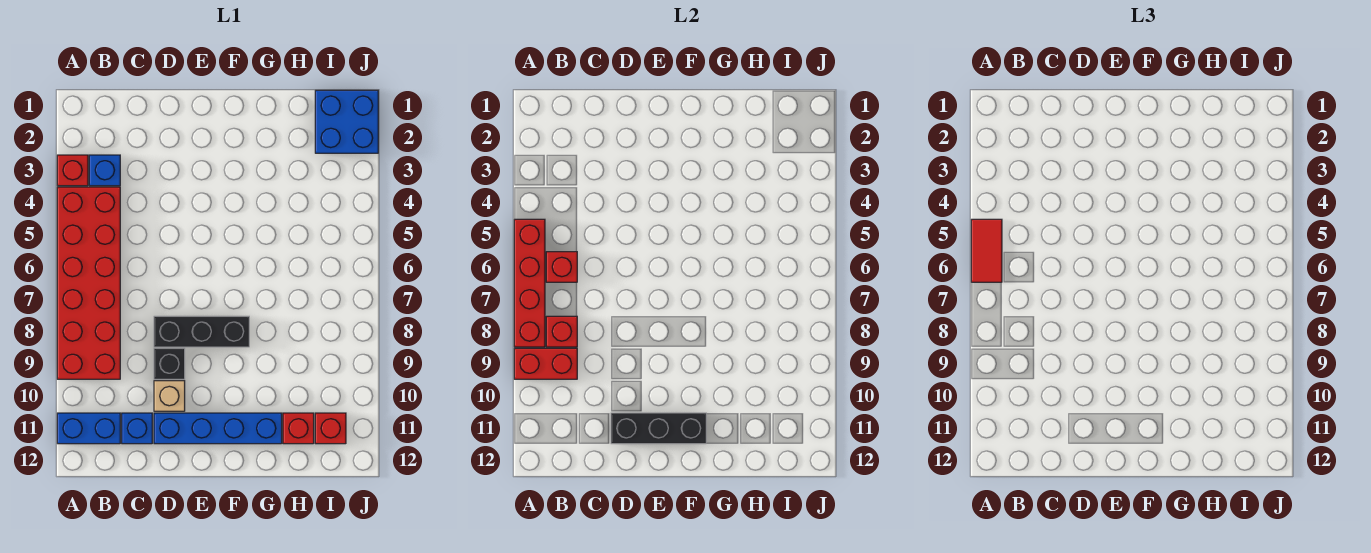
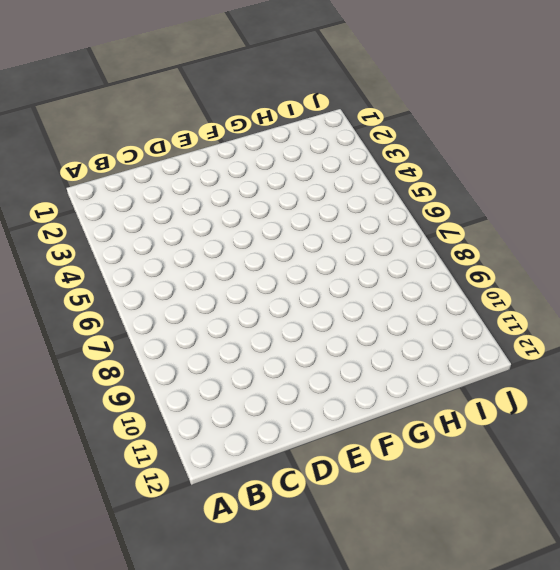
none -> red brick A3 level 1
none -> red brick A4:B9 level 1
none -> blue brick A11:B11 level 1

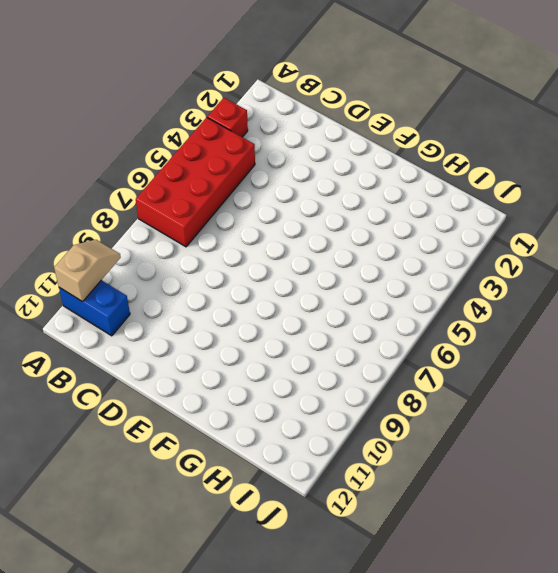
red brick A4:B7 level 1 -> red brick A4:B9 level 1
tan slope A10:A11 level 2 top 11 -> none
none -> blue brick B3 level 1
none -> blue brick C11 level 1
none -> black brick D8:F8 level 1

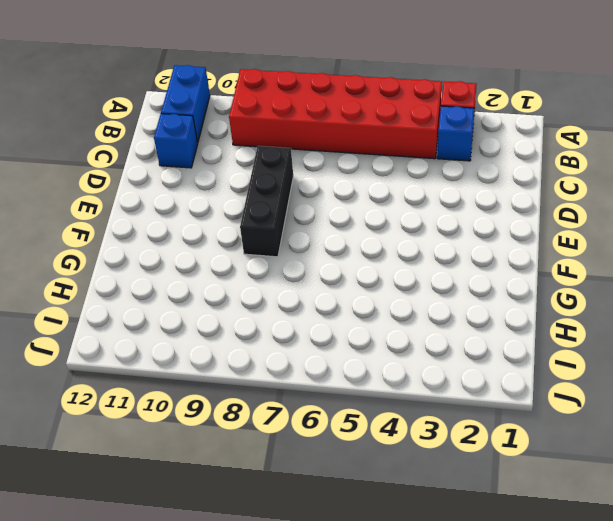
none -> black brick D9 level 1
none -> tan brick D10 level 1
none -> blue brick D11:G11 level 1

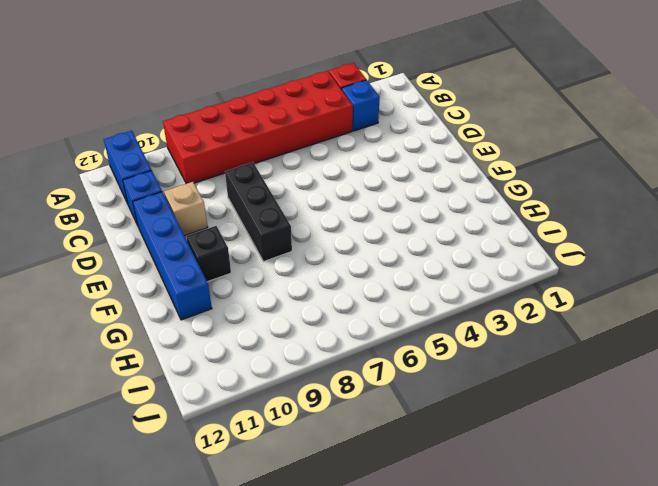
black brick F10 level 1 -> black brick D9 level 1
none -> red brick H11 level 1
none -> blue brick I1:J2 level 1
none -> red brick I11 level 1

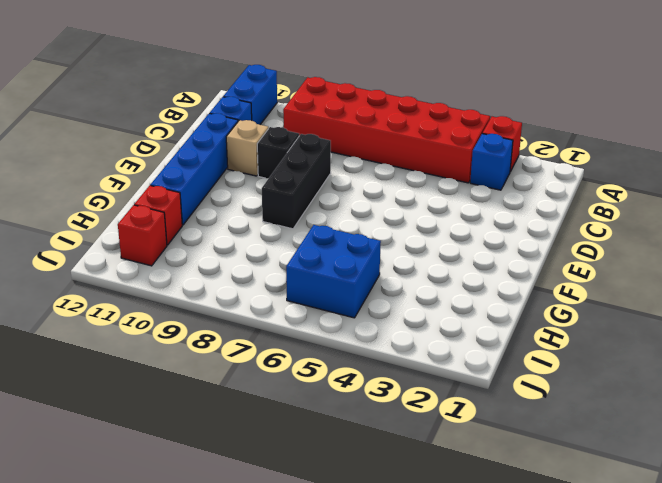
blue brick H5:I6 level 1 -> blue brick I1:J2 level 1
none -> red brick A5:A8 level 2
none -> red brick A9:B9 level 2
none -> red brick B6 level 2

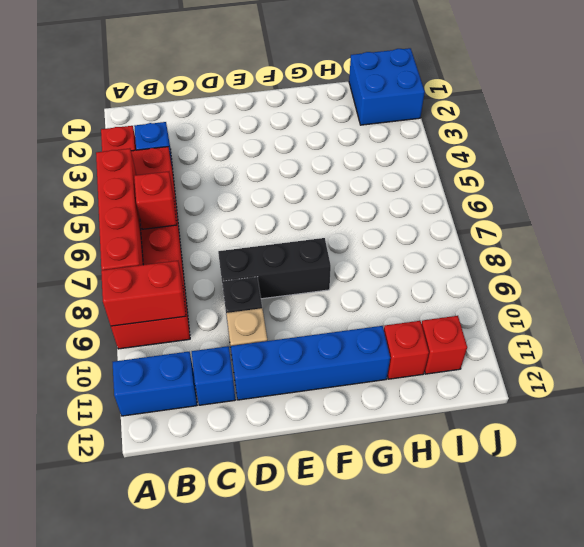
none -> red brick B8 level 2
none -> black brick D11:F11 level 2
none -> red tile A5:A6 level 3

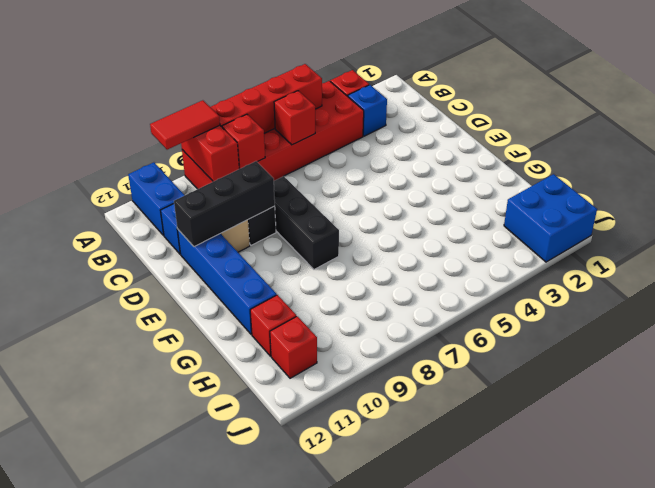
red tile A9:A10 level 3 -> red tile A5:A6 level 3
black brick D9:D11 level 2 -> black brick D11:F11 level 2

